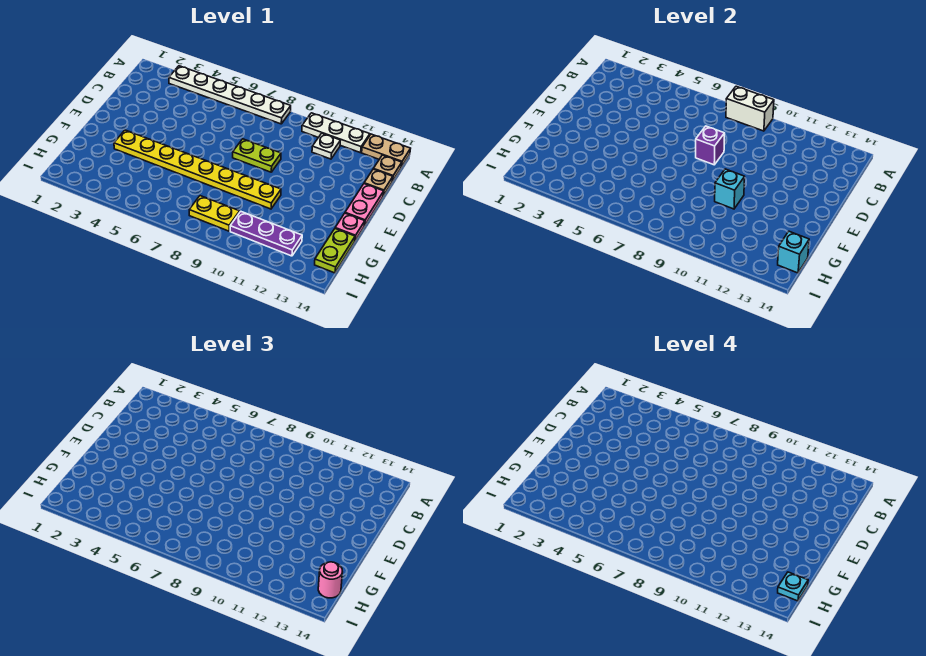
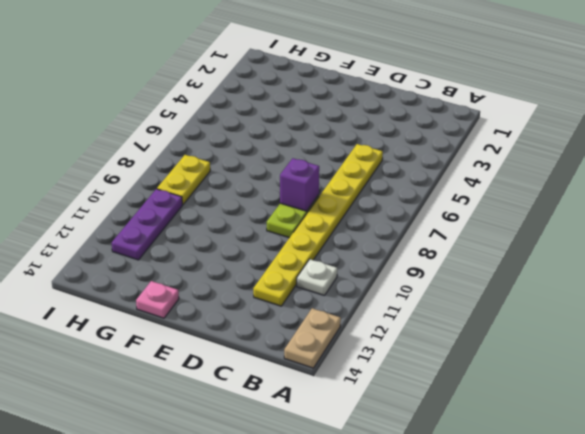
yellow plate C5:C12 level 1 -> yellow plate F3:F10 level 1
none -> white plate A3:A8 level 1
none -> white plate A10:A12 level 1
none -> tan plate B14 level 1

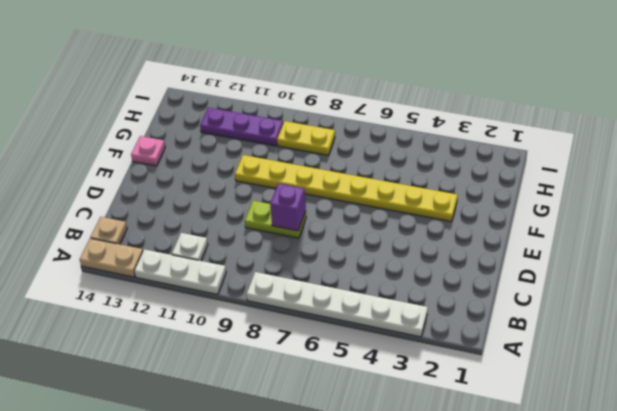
none -> tan plate C14 level 1
none -> pink plate D14:E14 level 1
none -> lime plate G14:H14 level 1

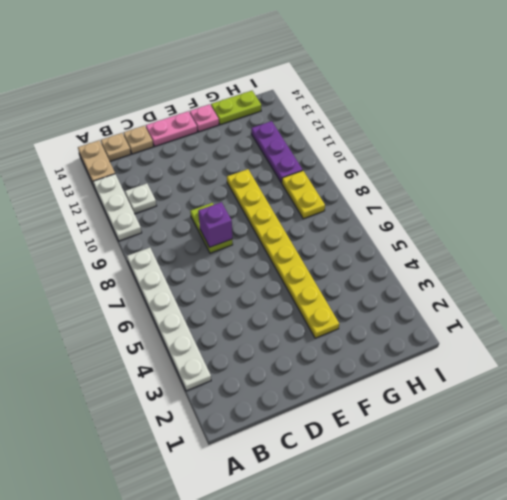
none -> white brick A8:A9 level 2
none -> cyan brick F10 level 2
none -> cyan brick H14 level 2

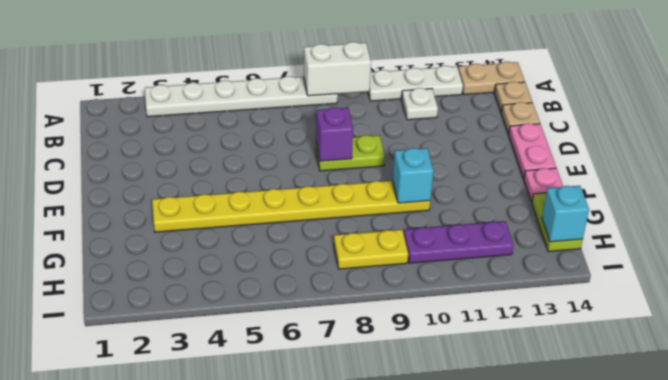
none -> pink round brick H14 level 3
none -> cyan plate H14 level 4

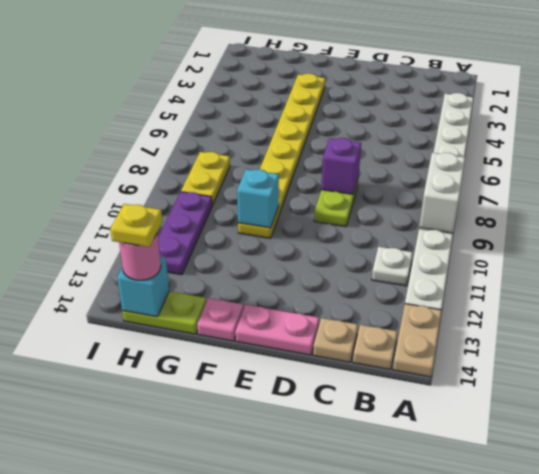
yellow plate H14 level 4 -> cyan plate H14 level 4

